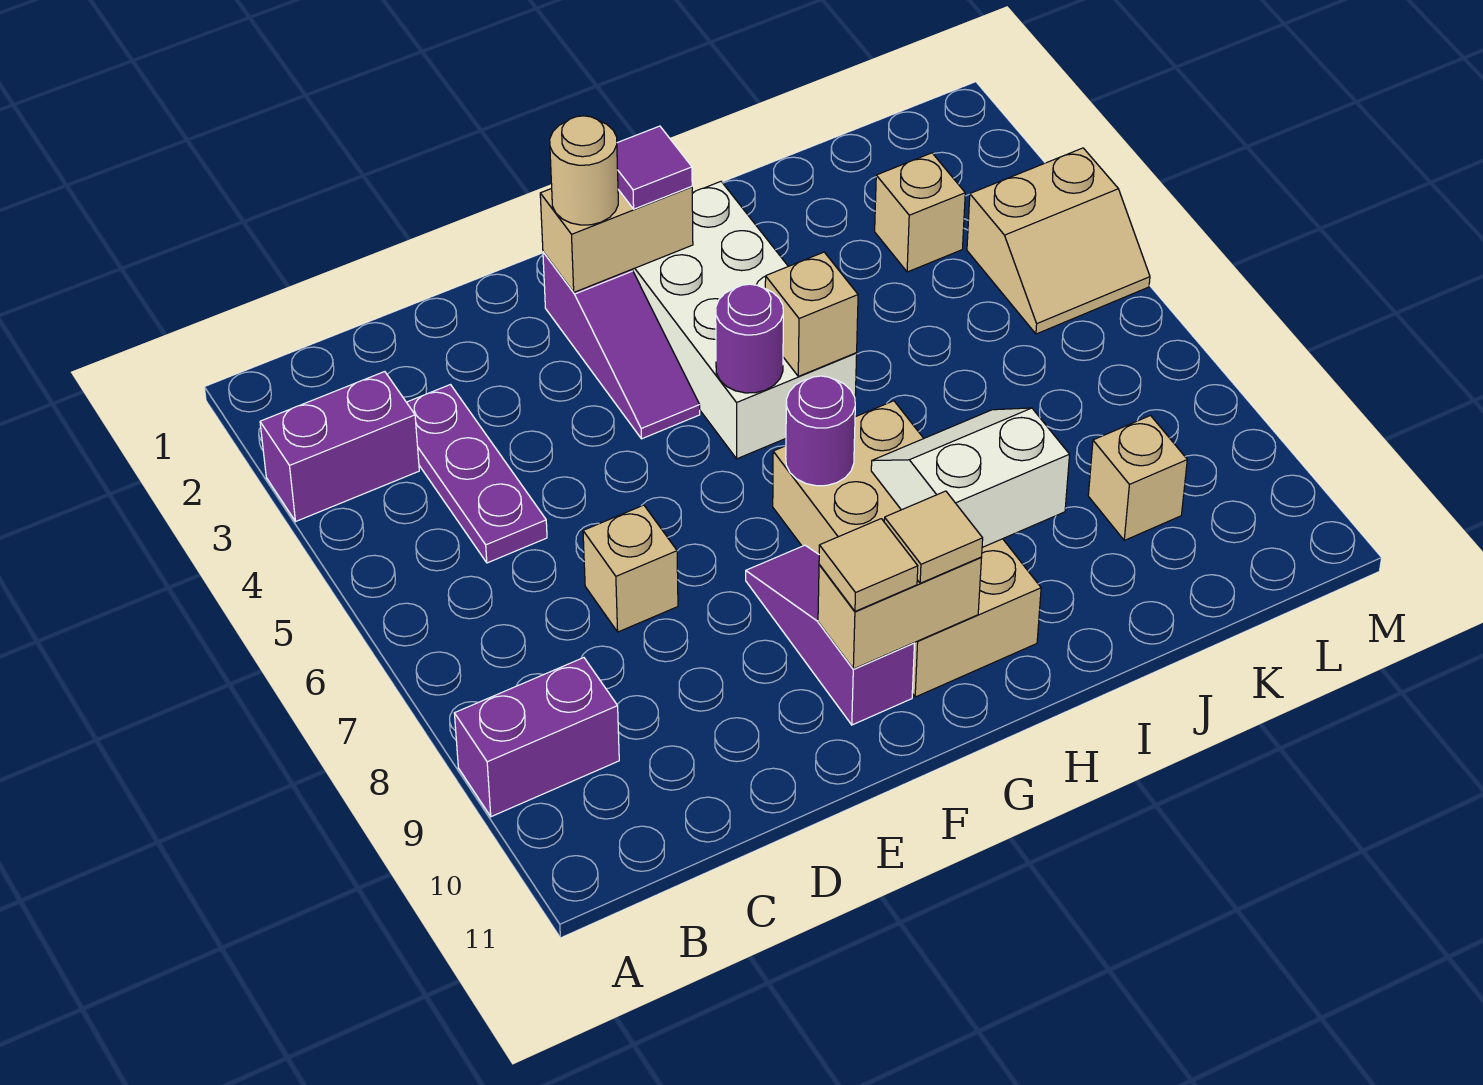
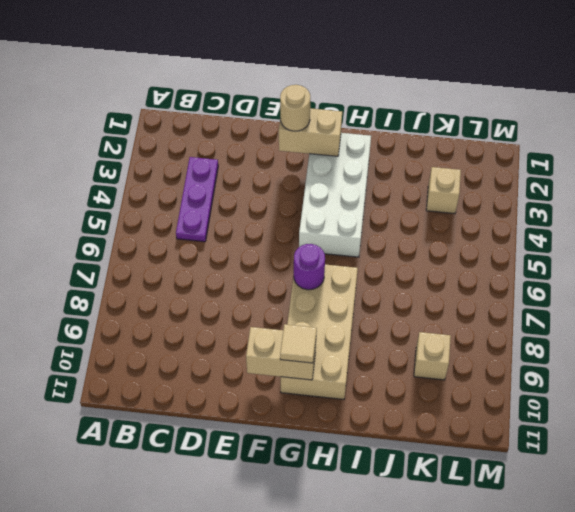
none -> purple brick A3:B3 level 1
none -> purple brick A9:B9 level 1
none -> tan brick D7 level 1

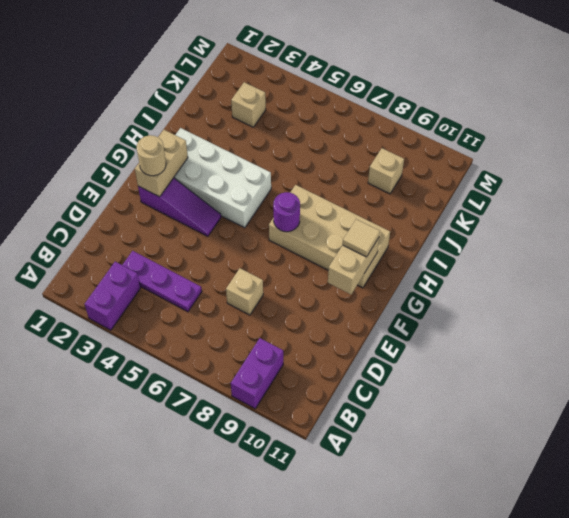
none -> purple slope F8:F10 level 1 top 10
none -> tan slope L4:M5 level 1 top 4
none -> purple round brick G5 level 2

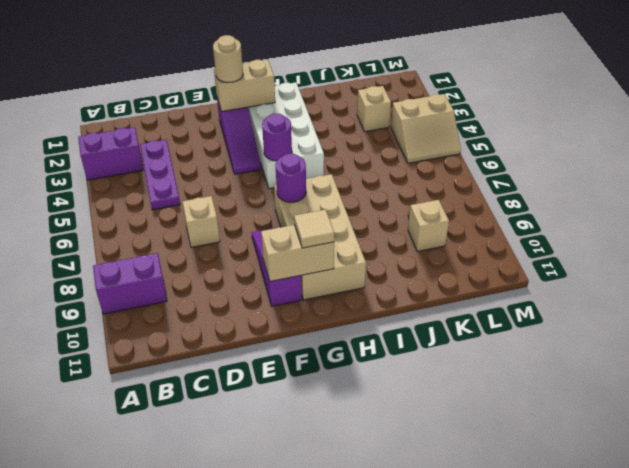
none -> tan brick H5 level 2
none -> white slope H8:I9 level 2 top 9
none -> tan tile F10 level 3

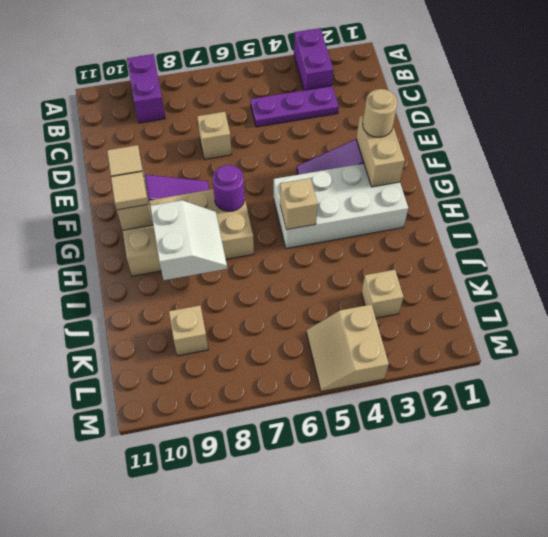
none -> purple round brick G5 level 2
none -> purple tile G2 level 3

